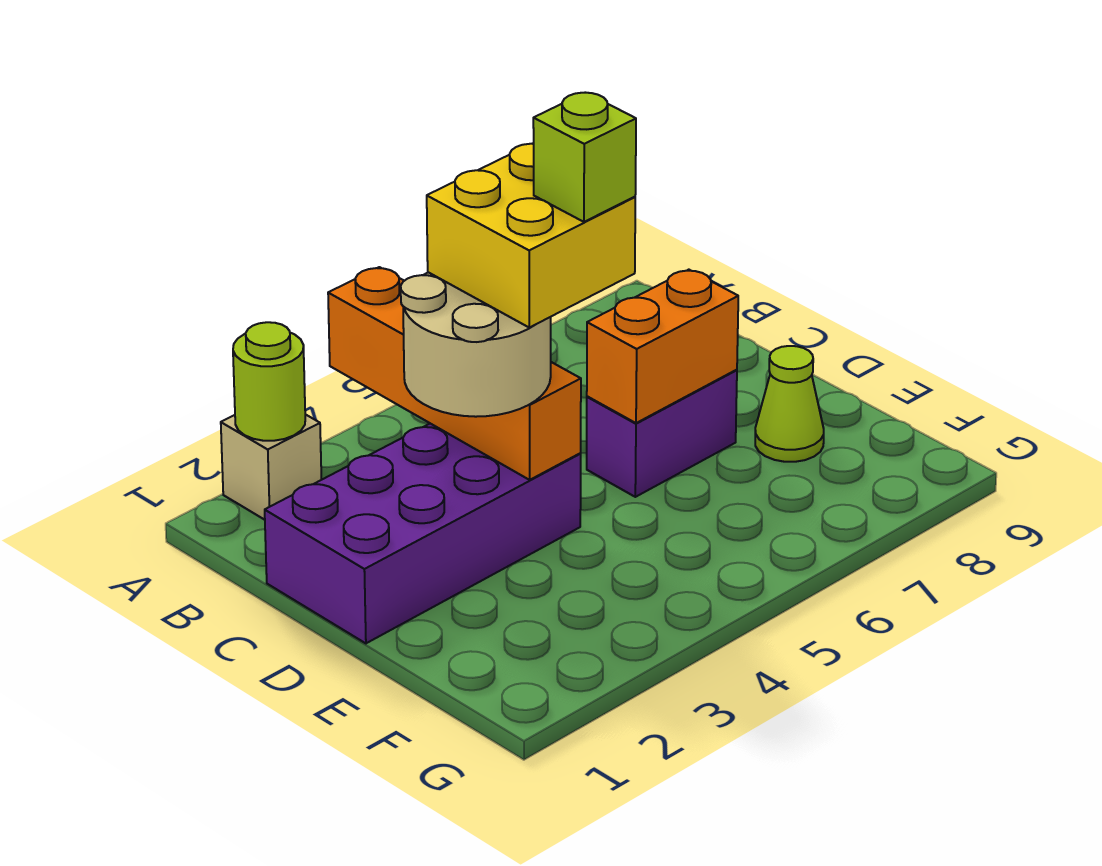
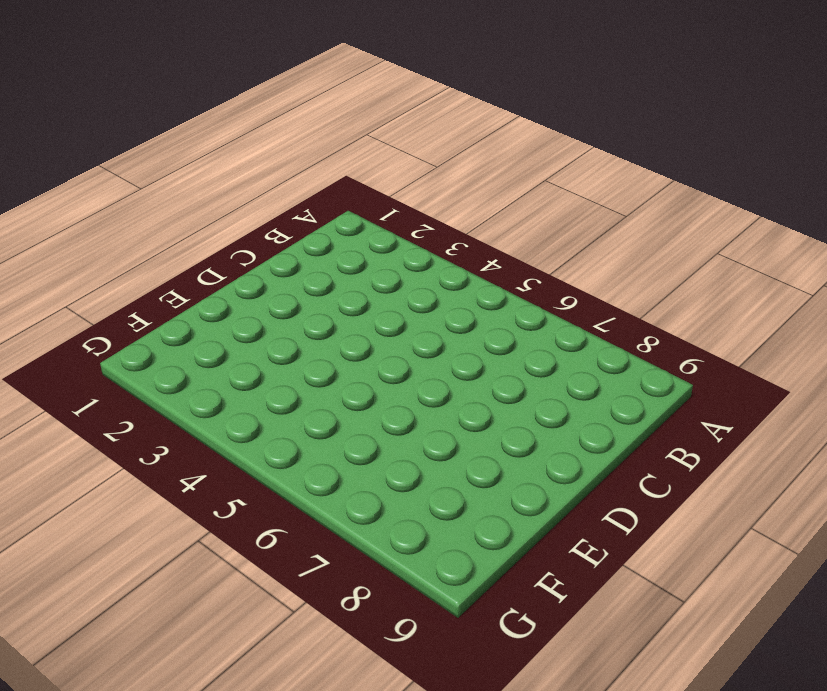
none -> tan brick A2 level 1
none -> purple brick C1:D4 level 1

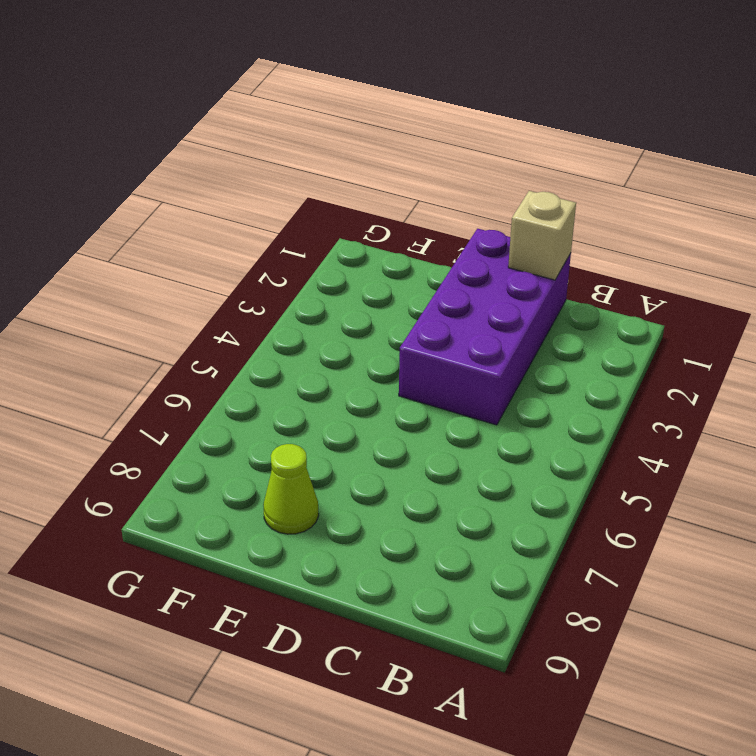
tan brick C1 level 2 -> tan brick A2 level 1
none -> purple brick D6:D7 level 1
none -> lime round brick A2 level 2

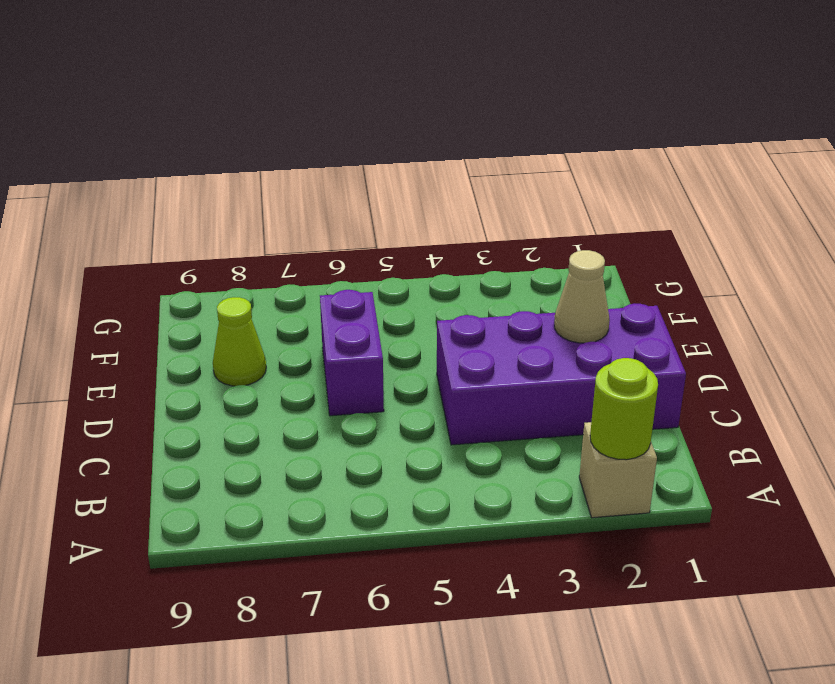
tan cone D2 level 2 -> none
purple brick D6:E6 level 1 -> purple brick D6:D7 level 1
none -> orange brick A4:D4 level 2
none -> orange brick D6:D7 level 2

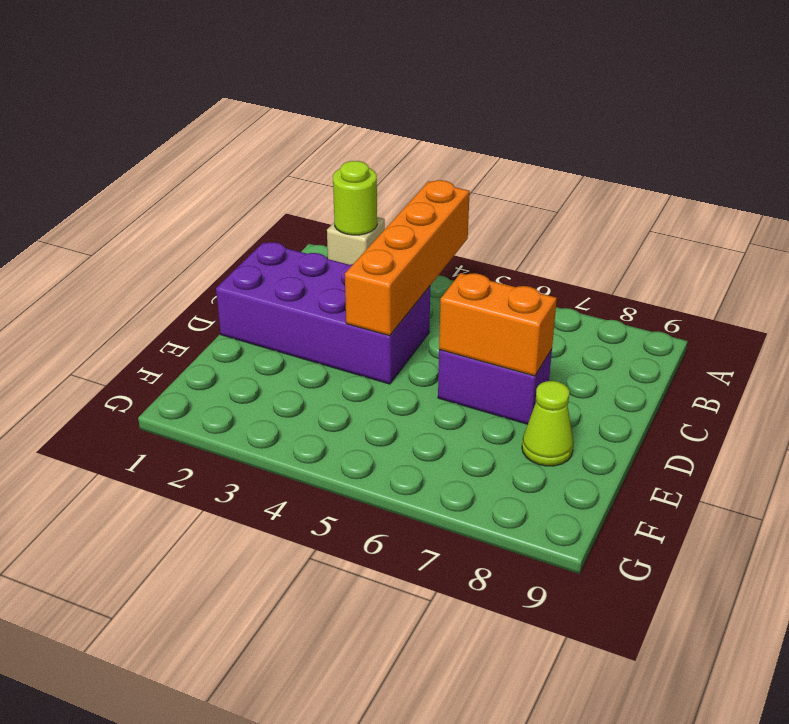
none -> tan round brick C3:D4 level 3
none -> yellow brick C4:D5 level 4

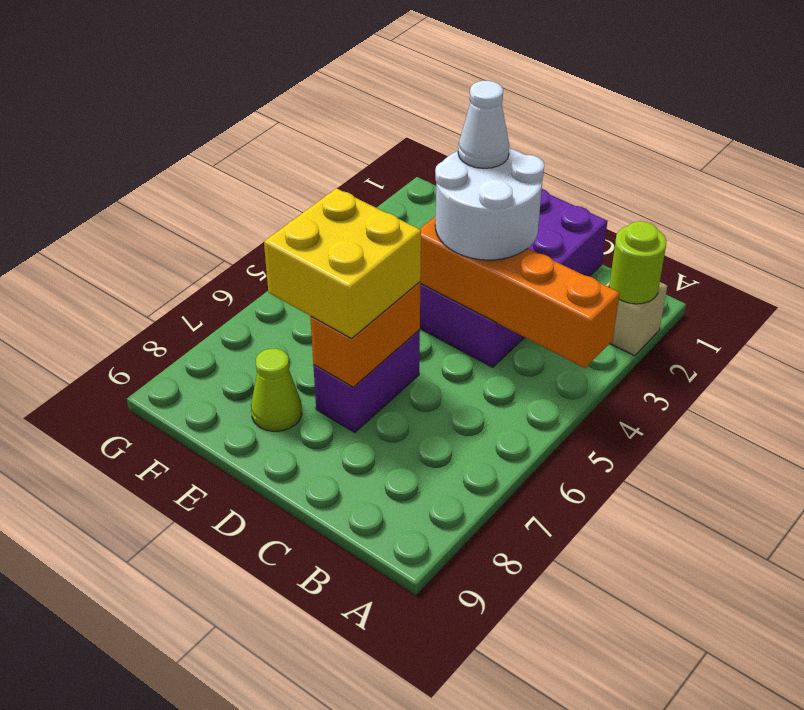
white round brick C3:D4 level 3 -> tan round brick C3:D4 level 3
white cone D3 level 4 -> none
yellow brick D6:E7 level 3 -> yellow brick C4:D5 level 4
none -> lime brick D5 level 5

